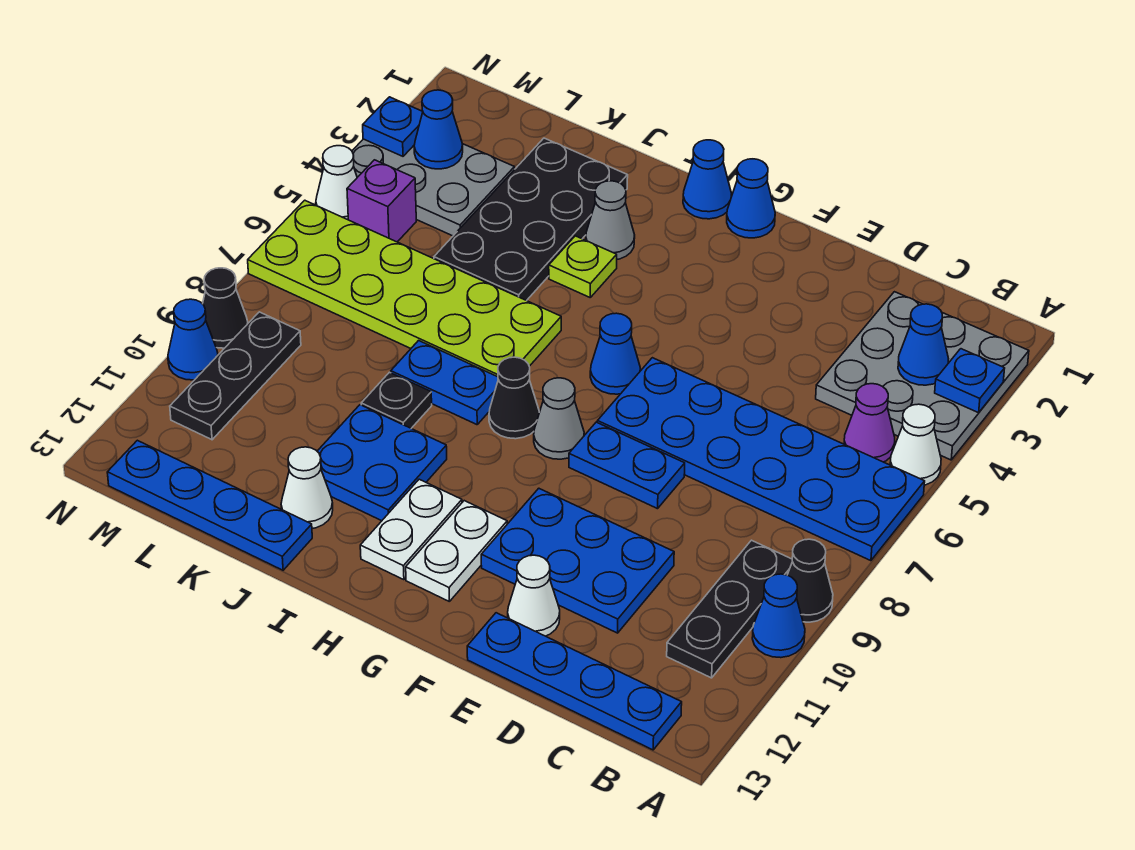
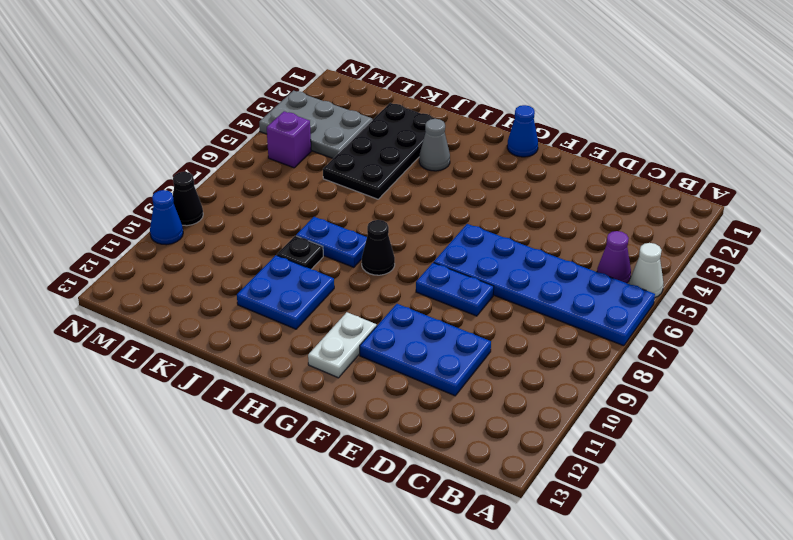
none -> grey plate A2:C4 level 1
none -> black cone A9 level 1
none -> blue cone A10 level 1
none -> black plate B9:B11 level 1

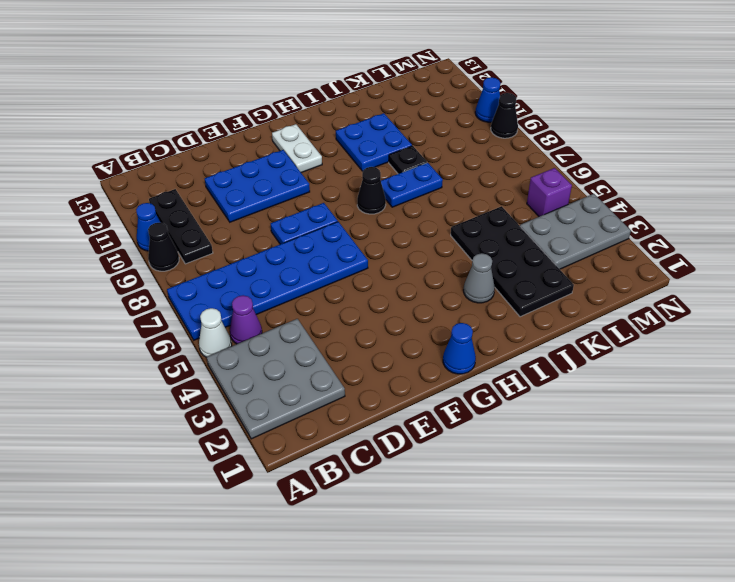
none -> blue plate B13:E13 level 1
none -> white cone E12 level 1
none -> blue cone G6 level 1
none -> grey cone G8 level 1

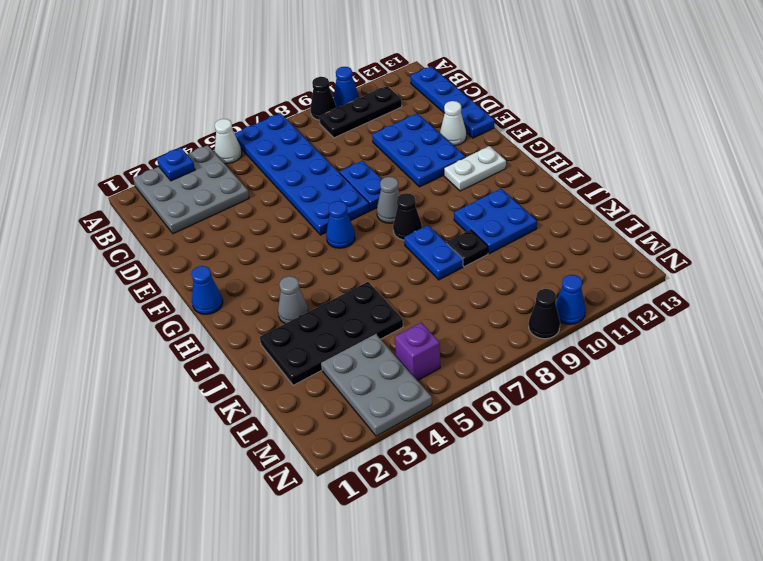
none -> purple cone B5 level 1
none -> blue cone H1 level 1
none -> white plate H11:H12 level 1
none -> lime plate I4 level 1

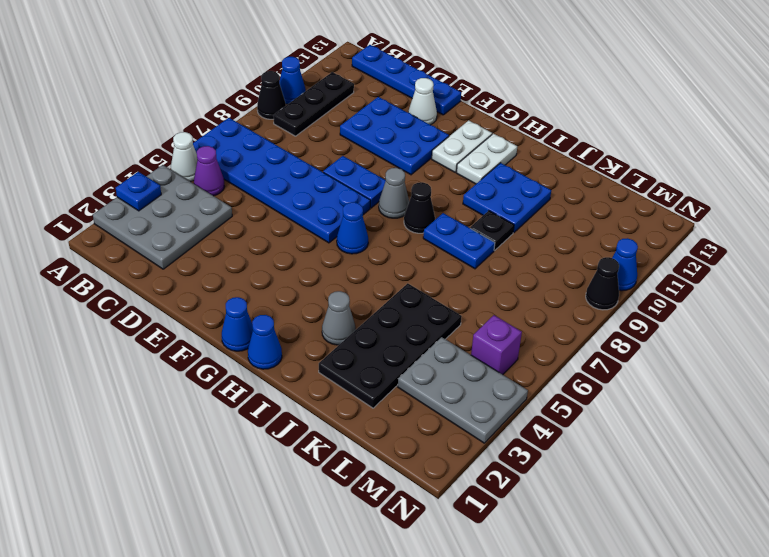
none -> lime plate I4 level 1
none -> lime plate I6:N7 level 1
none -> white cone J12 level 1
none -> blue plate J13:M13 level 1

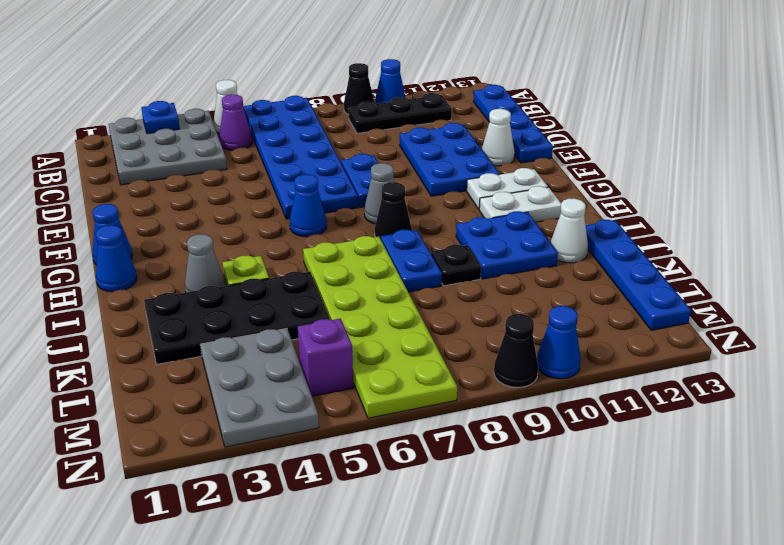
none -> black plate M9:M11 level 1
none -> white cone N5 level 1
none -> blue cone B3 level 2
none -> blue cone M3 level 2

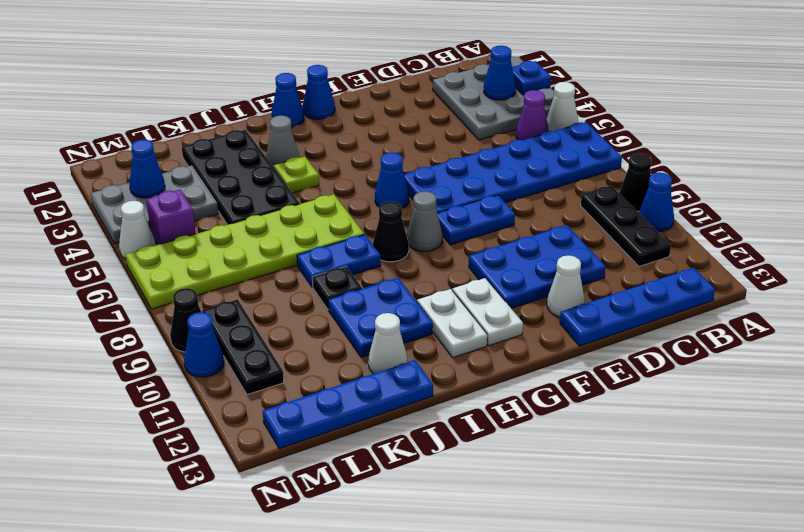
none -> blue plate N3 level 2

